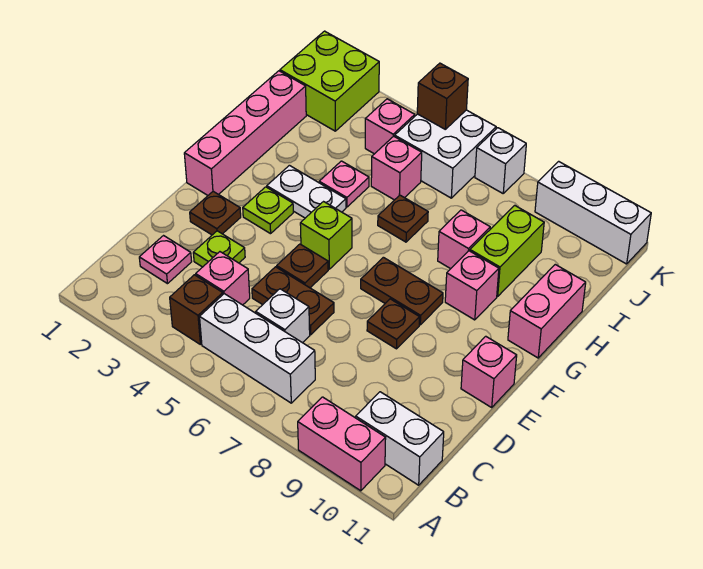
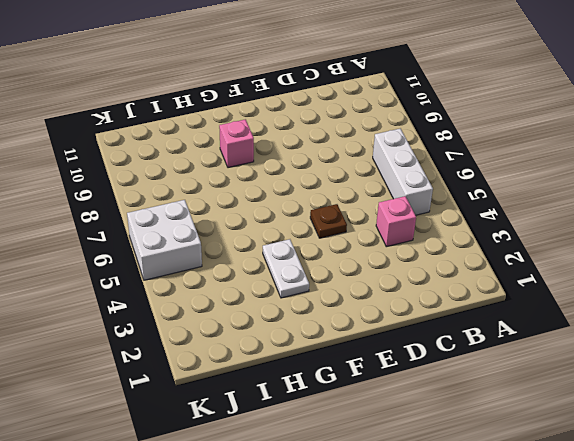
none -> pink brick A9:A10 level 1
none -> brown brick B4 level 1
none -> white brick B10:B11 level 1
none -> pink plate C2 level 1

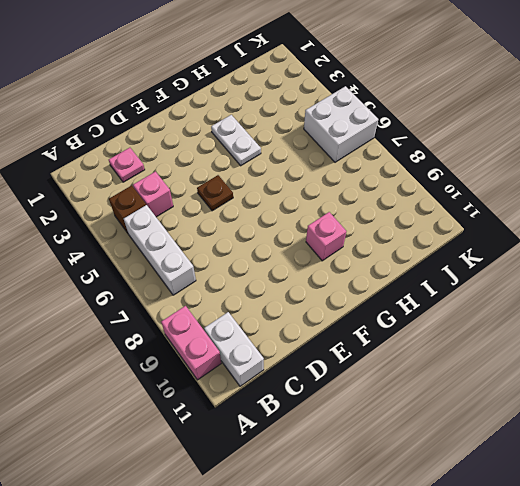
none -> white brick C6 level 1
none -> lime plate D3 level 1
none -> brown plate D5:D6 level 1
none -> brown plate E2 level 1

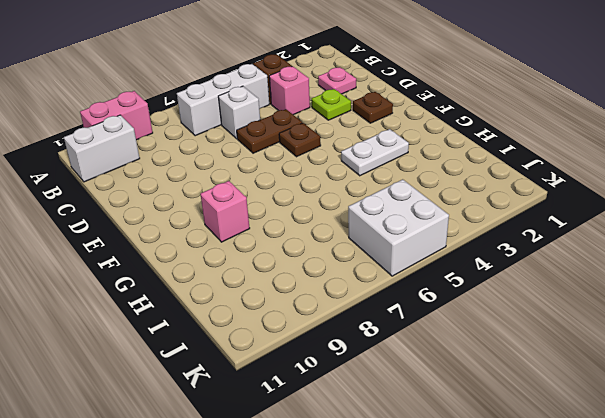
none -> brown plate E8 level 1
none -> pink brick E11 level 1
none -> pink brick F1:I1 level 1
none -> lime plate F3 level 1

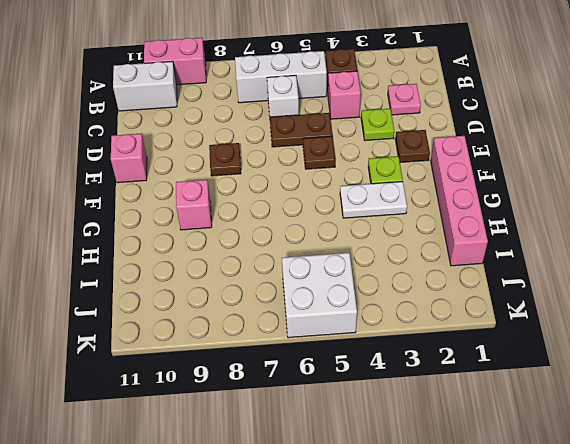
none -> lime brick F5 level 1
none -> brown plate F7:F8 level 1
none -> pink brick G11:H11 level 1
none -> pink plate H4 level 1

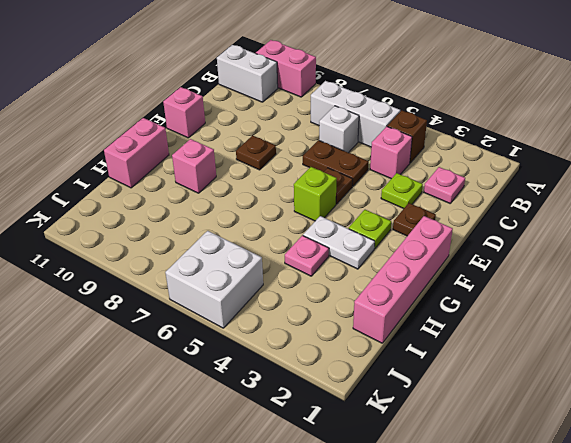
none -> brown plate F7:F8 level 1
none -> brown plate H6 level 1
none -> pink brick H8 level 1
none -> lime brick H9:I9 level 1

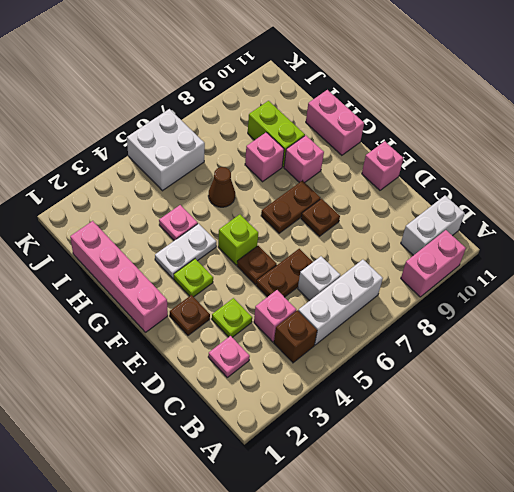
brown cone H6 level 1 -> brown plate H6 level 1
none -> pink brick I5 level 1
none -> lime brick J1:K2 level 1
none -> pink brick J4 level 1
none -> white brick K7 level 1

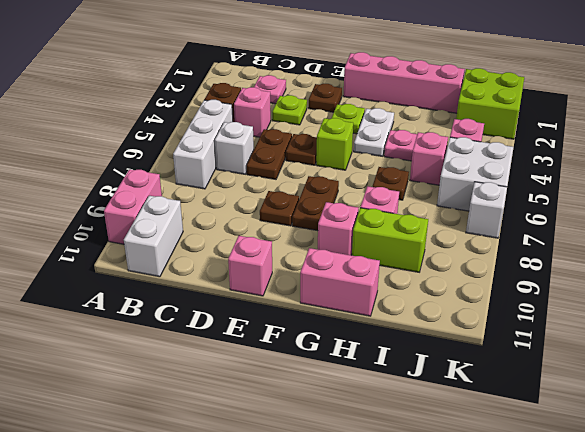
none -> white brick K9:K11 level 1
none -> brown brick K5 level 2

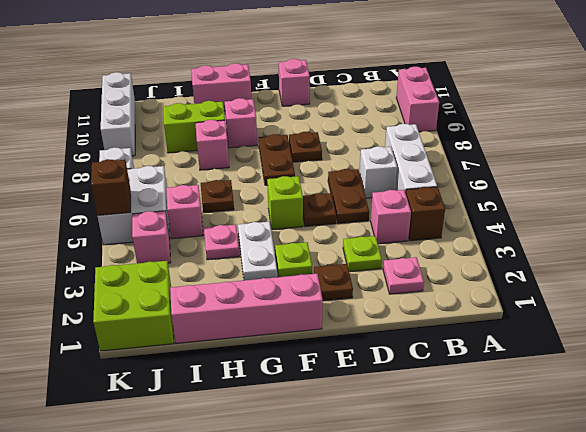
none -> white brick B10:B11 level 1

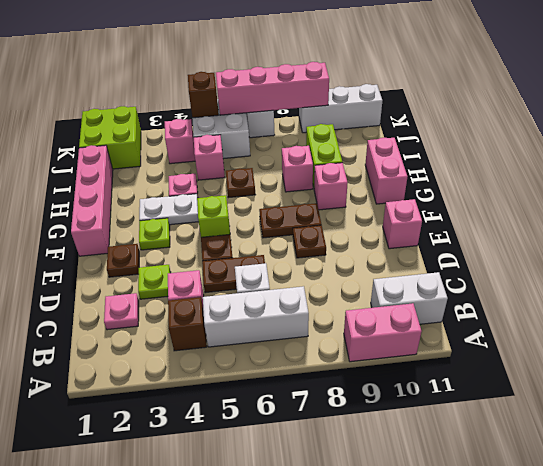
pink brick K6:K9 level 2 -> none

